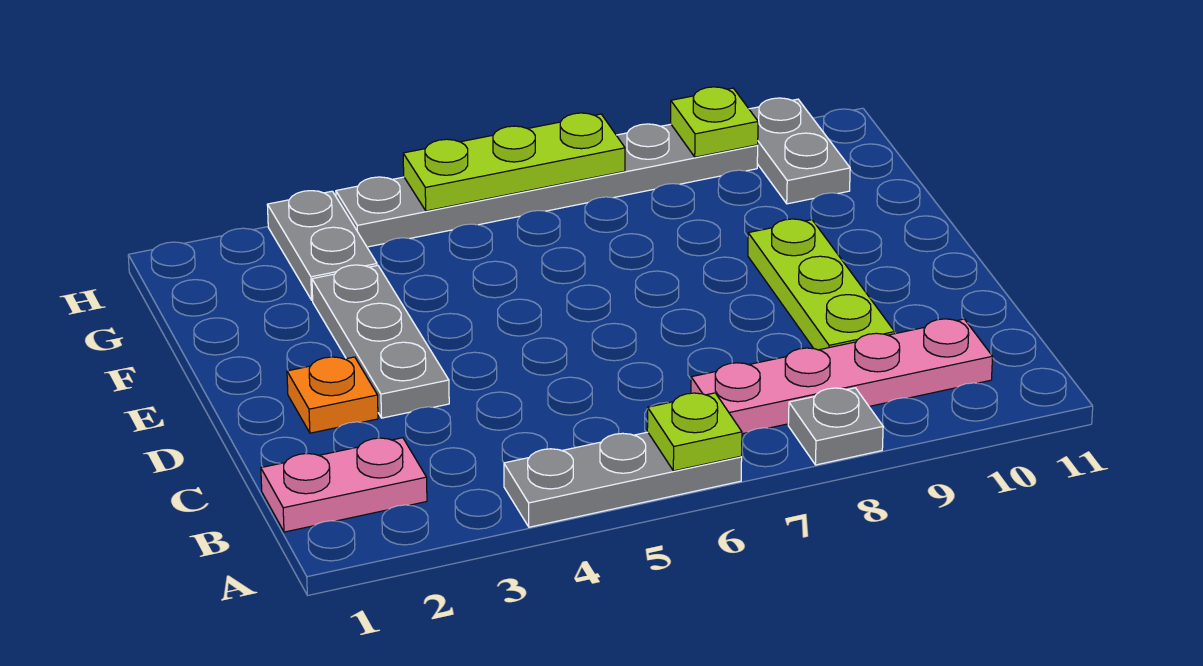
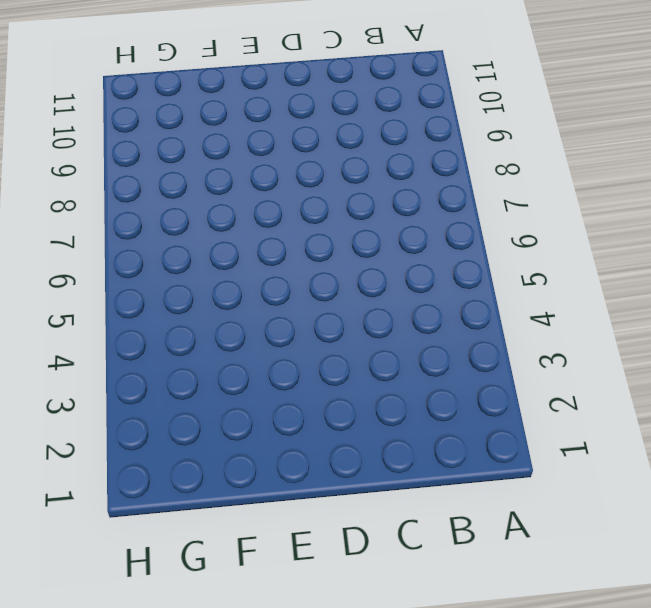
none -> grey plate A4:A6 level 1
none -> grey plate A8 level 1
none -> pink plate B1:B2 level 1

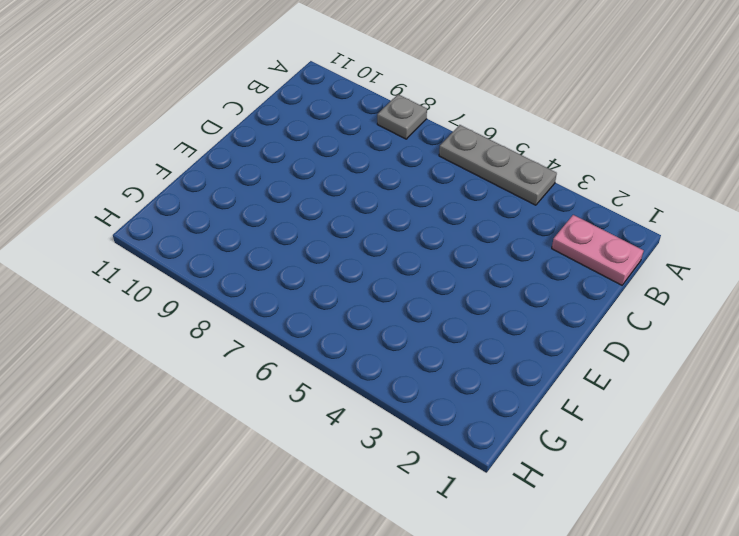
none -> pink plate B7:B10 level 1
none -> lime plate C9:E9 level 1
none -> orange plate D2 level 1

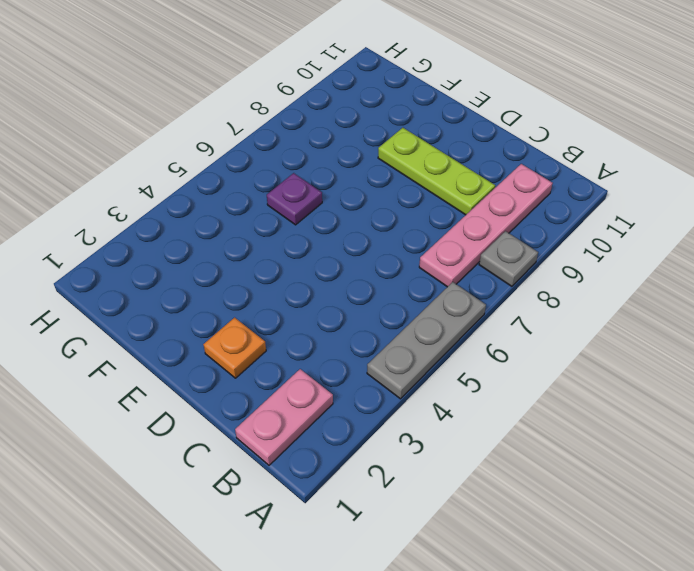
purple plate F6 level 1 -> none
none -> grey plate D3:F3 level 1
none -> grey plate G3:H3 level 1
none -> grey plate G10:H10 level 1

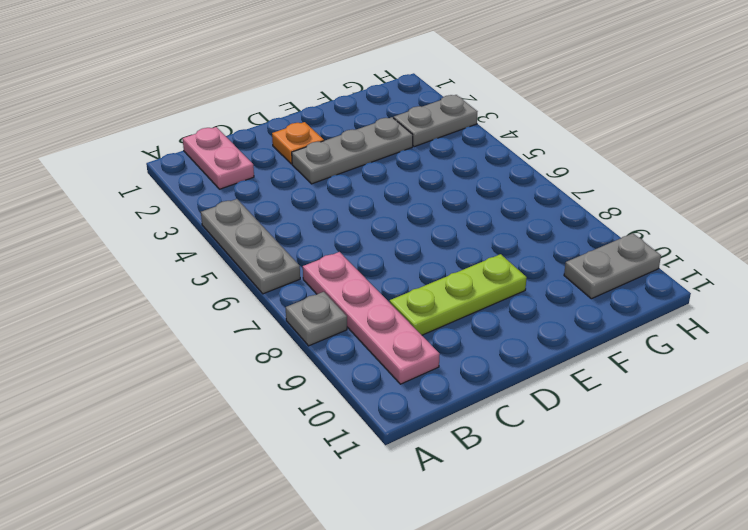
none -> grey plate H4:H9 level 1
none -> lime plate A6 level 2
none -> lime plate H5:H7 level 2

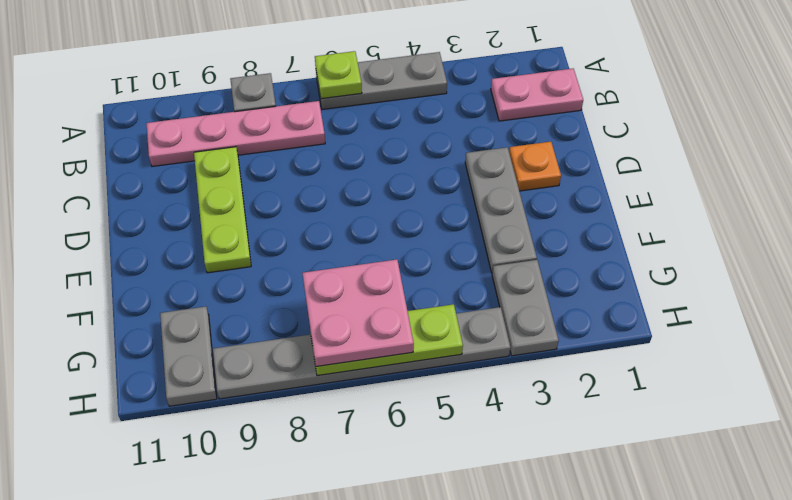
pink plate G6:H7 level 3 -> none
none -> lime plate H9 level 2

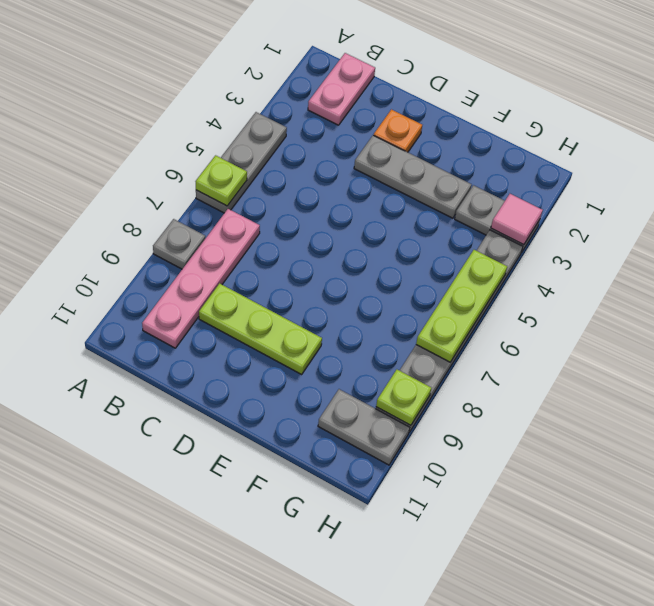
pink tile H3 level 2 -> none

